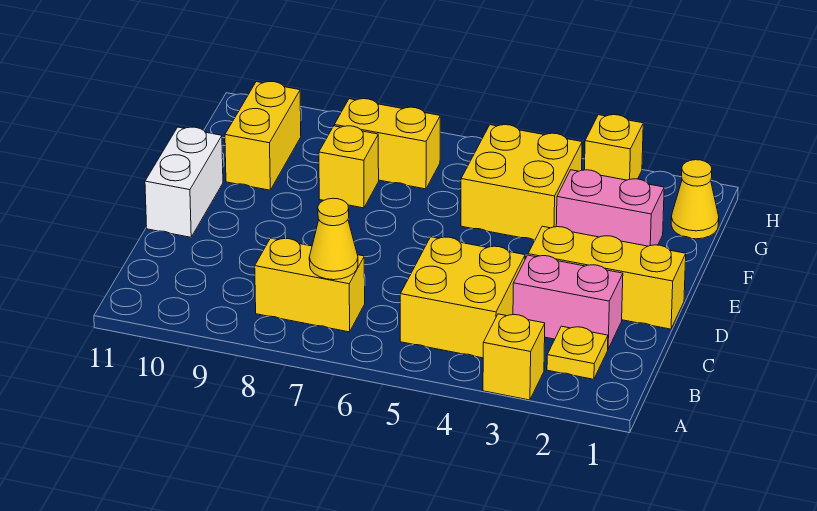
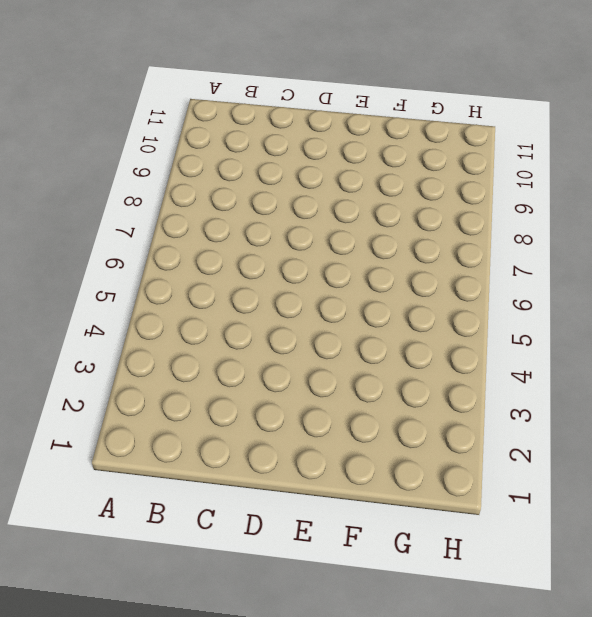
none -> yellow brick A3 level 1
none -> yellow plate B2 level 1
none -> yellow brick B4:C5 level 1

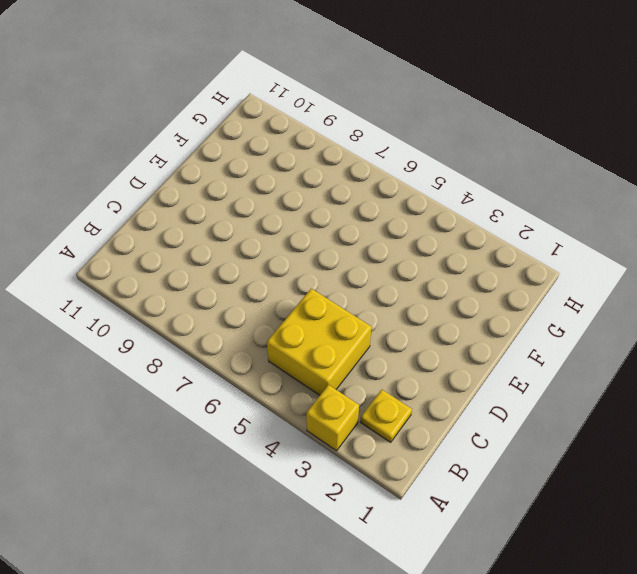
none -> yellow brick B7:B8 level 1
none -> pink brick C2:C3 level 1
none -> yellow brick D1:D3 level 1

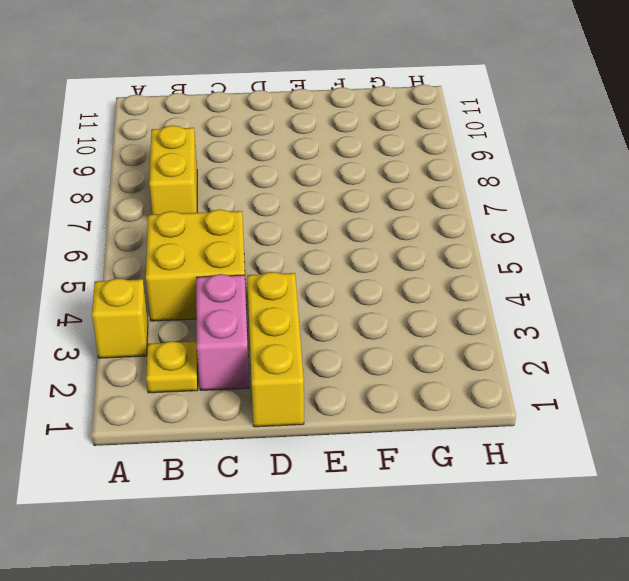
none -> white brick D11:E11 level 1
none -> pink brick F2:F3 level 1
none -> yellow brick F4:G5 level 1

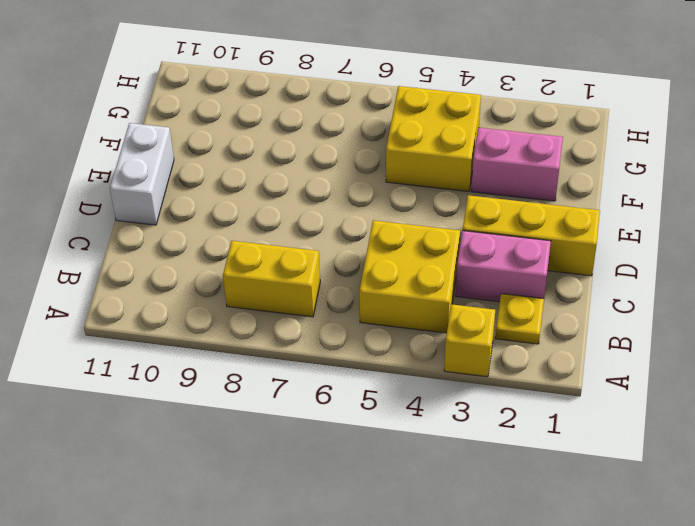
none -> yellow brick F8 level 1
none -> yellow brick F10:G10 level 1
none -> yellow cone G1 level 1

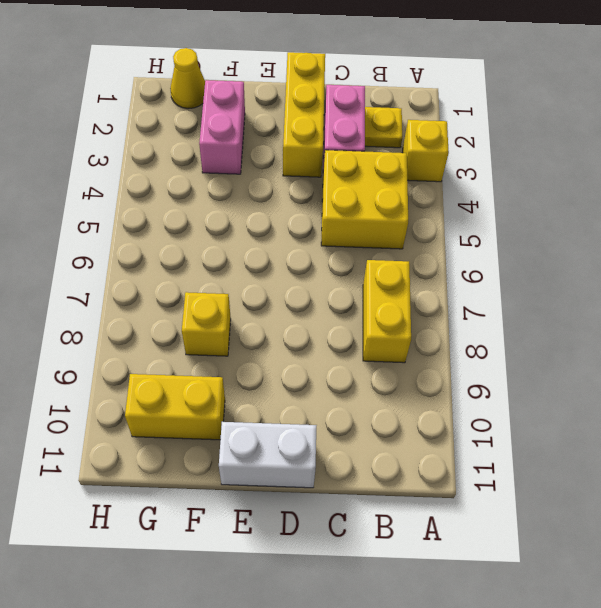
none -> yellow brick F4:G5 level 1
none -> yellow brick G7:G8 level 1
none -> yellow brick H3 level 1

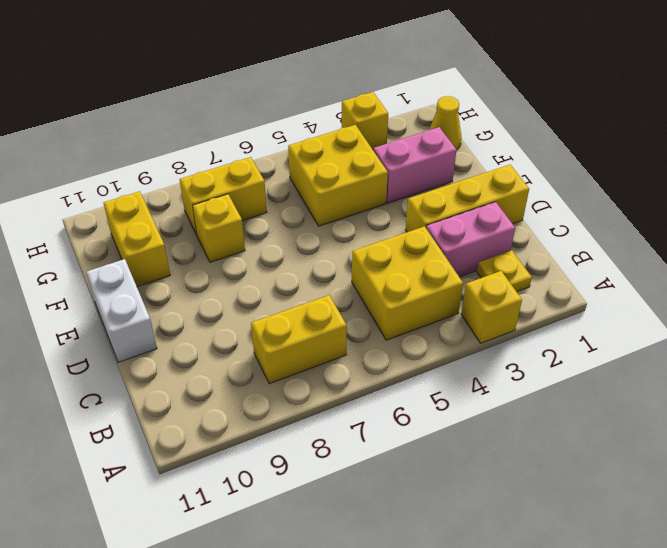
none -> yellow cone B7 level 2

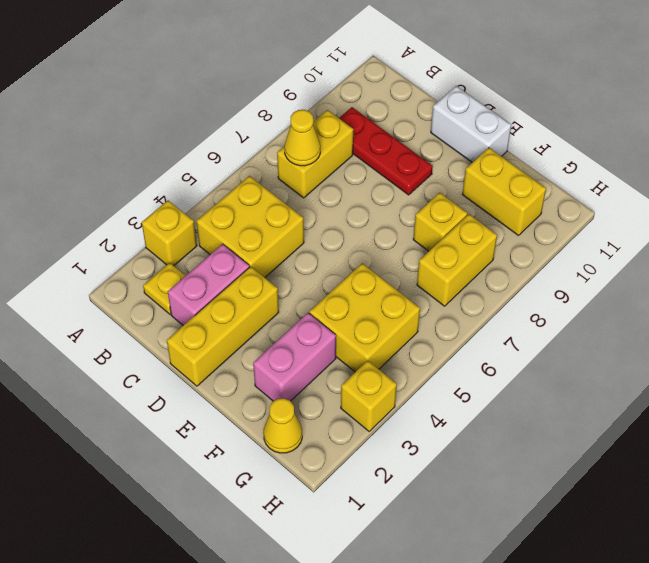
red plate B9:D9 level 1 -> none

